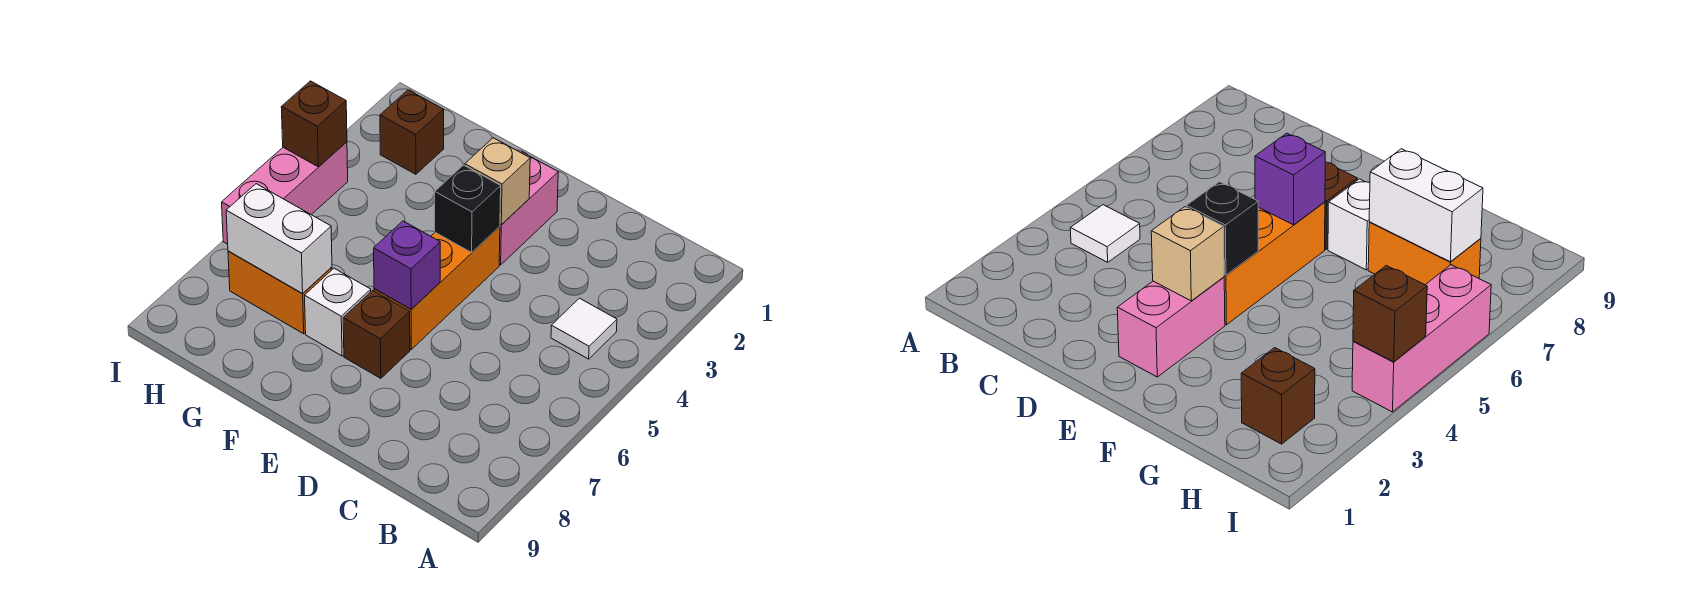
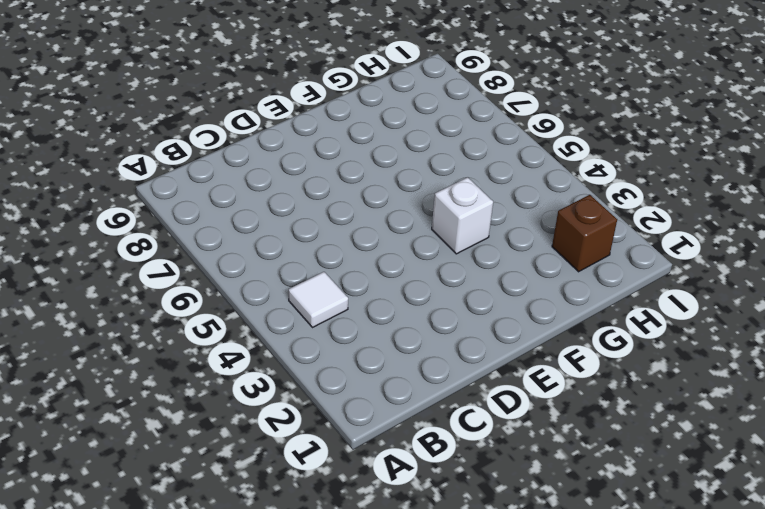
white brick F4 level 1 -> white brick F7 level 1
none -> pink brick E2:E3 level 1
none -> orange brick E4:E6 level 1
none -> brown brick E7 level 1

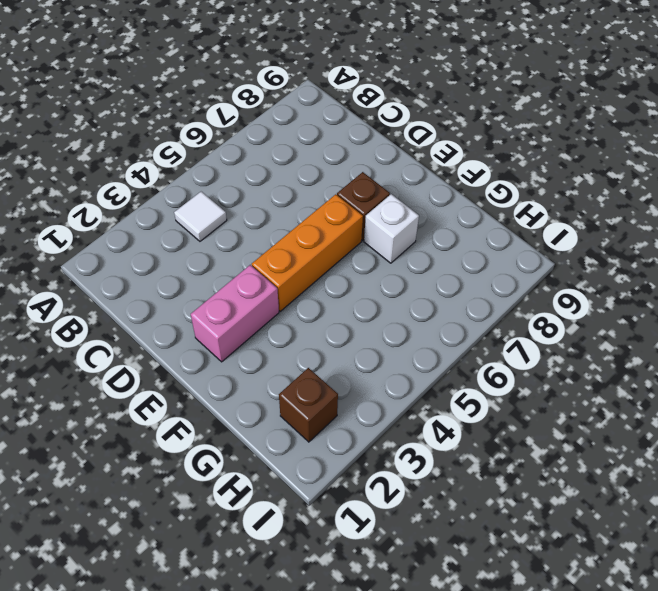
none -> orange brick G7:H7 level 1
none -> pink brick I4:I6 level 1
none -> tan brick E3 level 2

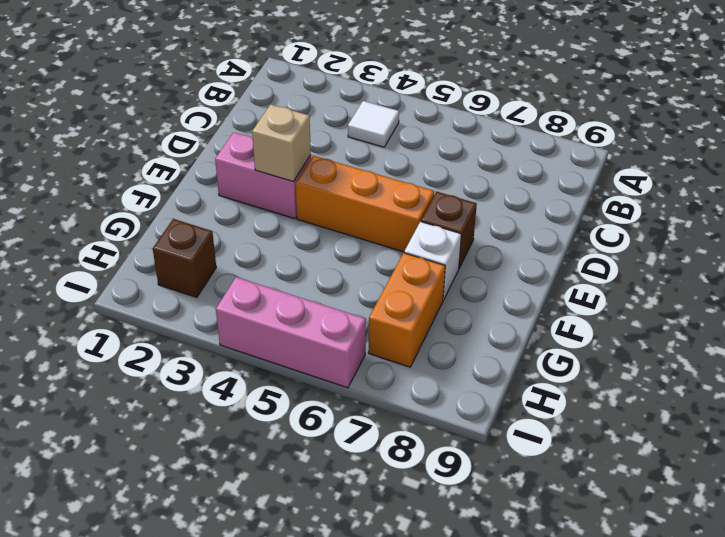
none -> black brick E4 level 2
none -> purple brick E6 level 2
none -> white brick G7:H7 level 2

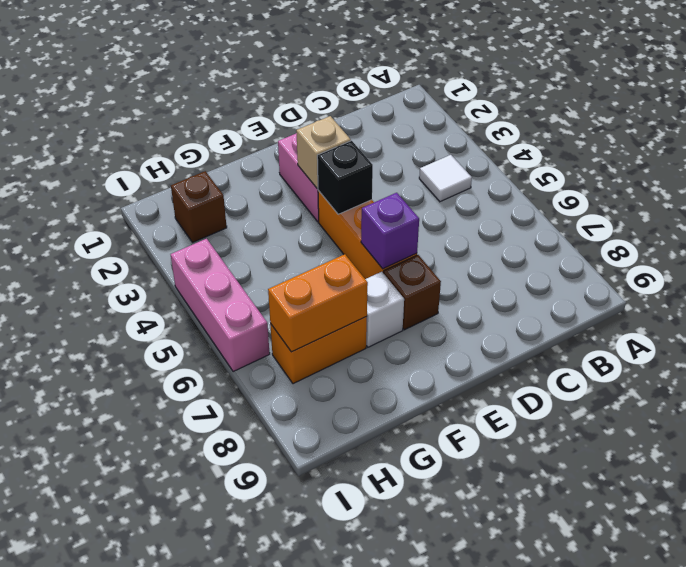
orange brick G7:H7 level 2 -> white brick G7:H7 level 2
none -> brown brick I4 level 2

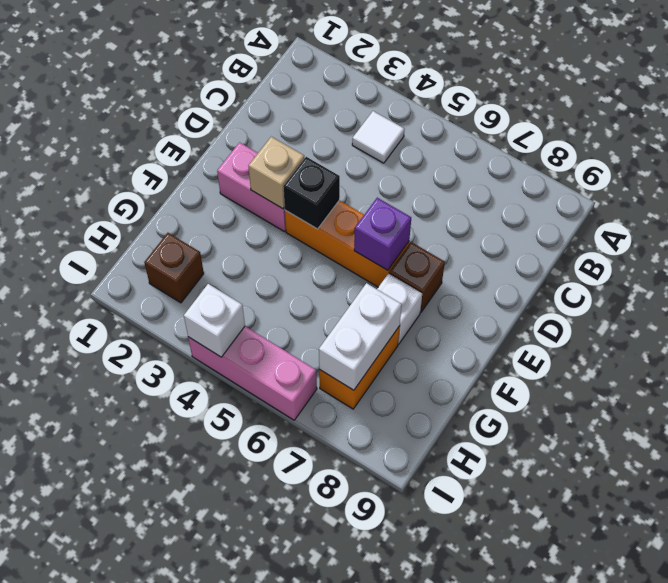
white brick I4 level 2 -> brown brick I4 level 2

